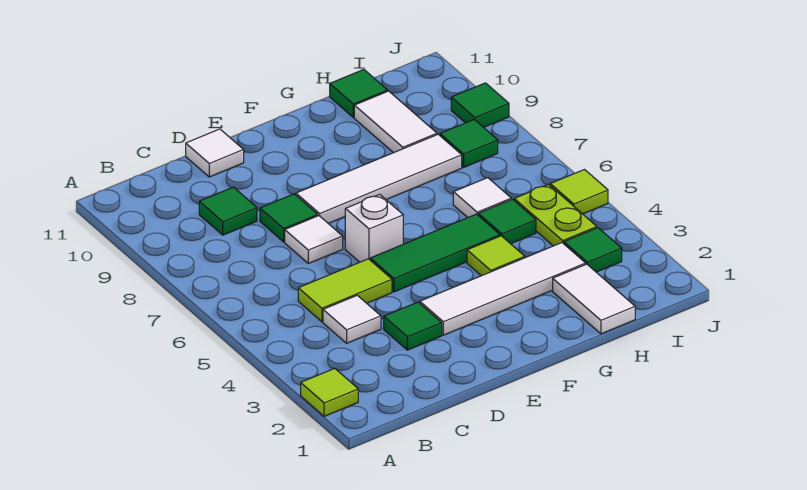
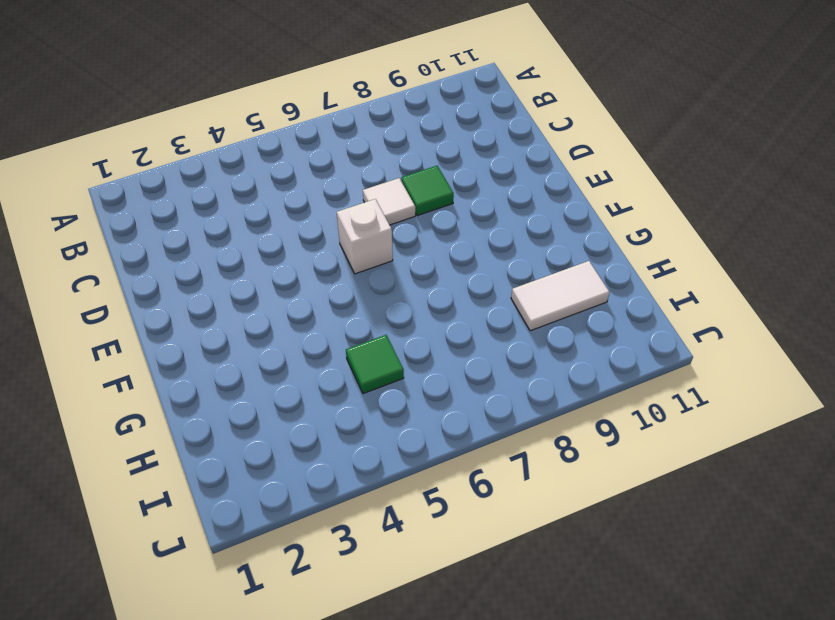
none -> lime tile A2 level 1
none -> white tile C4 level 1
none -> lime tile C5:D5 level 1

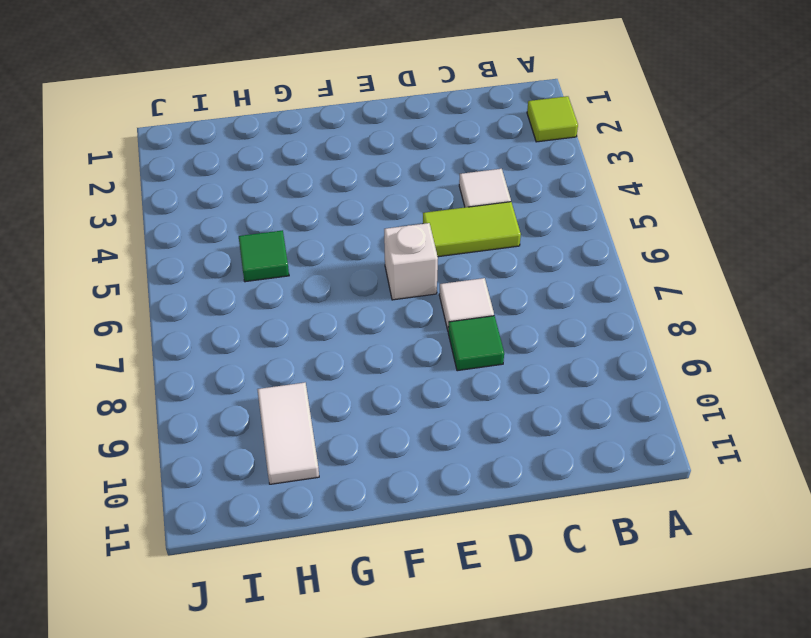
none -> green tile C9 level 1
none -> green tile D3 level 1
none -> white tile D11 level 1

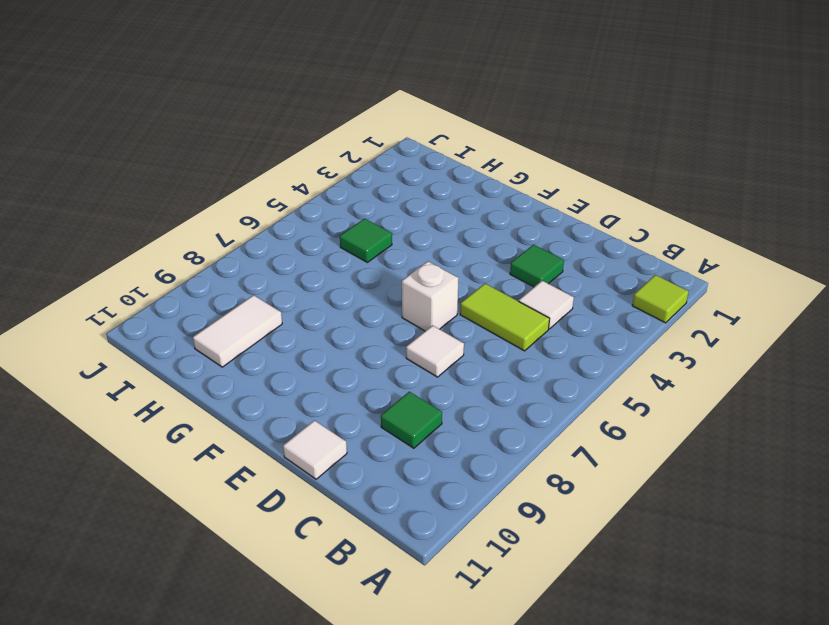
none -> green tile D8 level 1
none -> white tile E3:H3 level 1
none -> green tile E5:G5 level 1

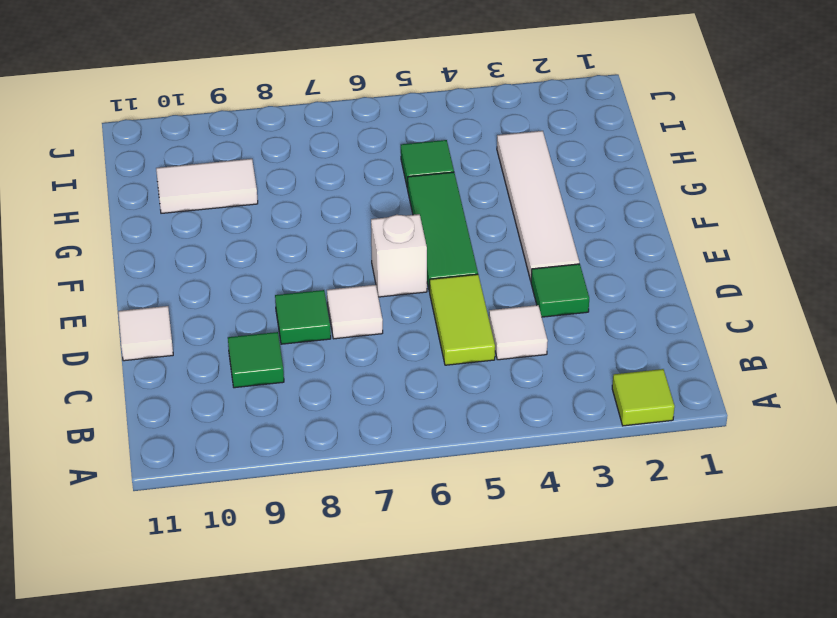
none -> white tile E8:H8 level 1
none -> lime tile G4 level 1
none -> white tile H1:H2 level 1

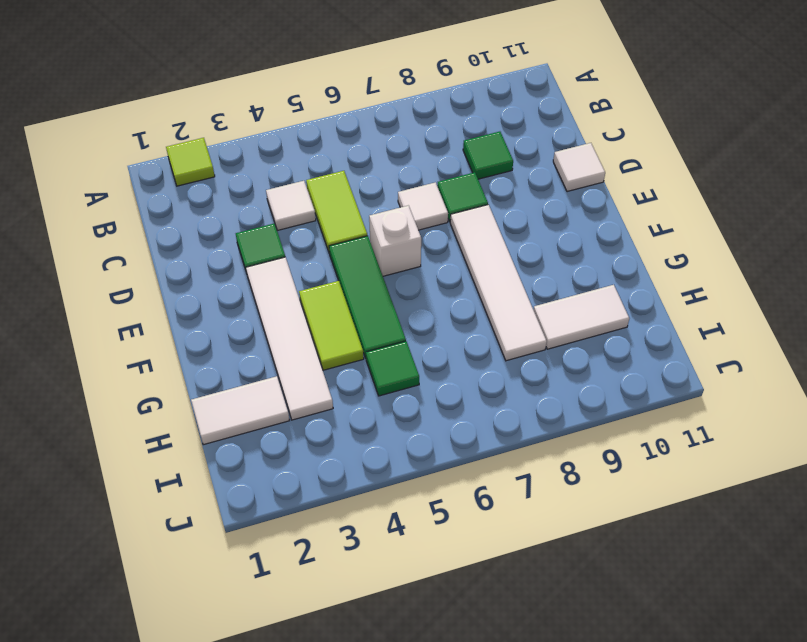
lime tile F4:G4 level 1 -> lime tile G4 level 1
none -> white tile H6 level 1
none -> green tile H11 level 1
none -> green tile I3 level 1

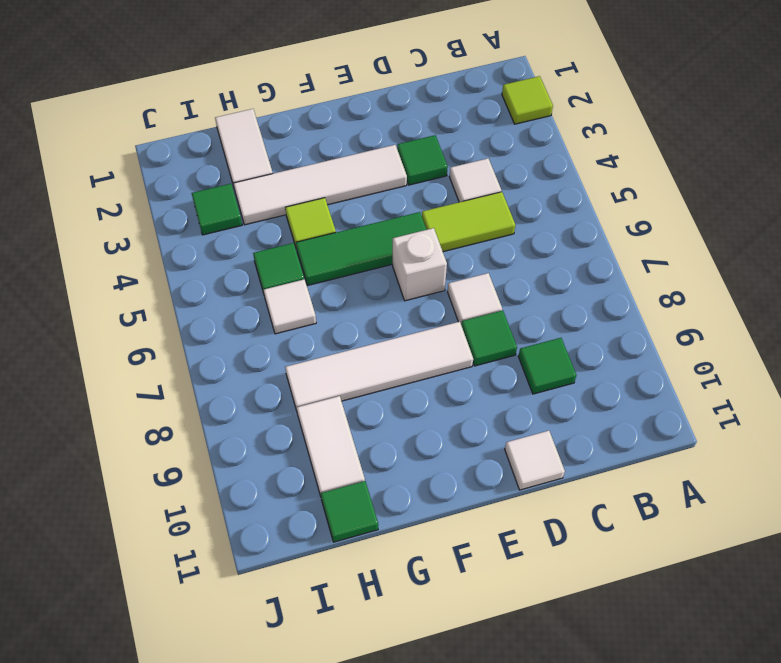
none -> lime plate I4:I5 level 1
none -> green tile I8 level 1
none -> lime tile J5 level 1

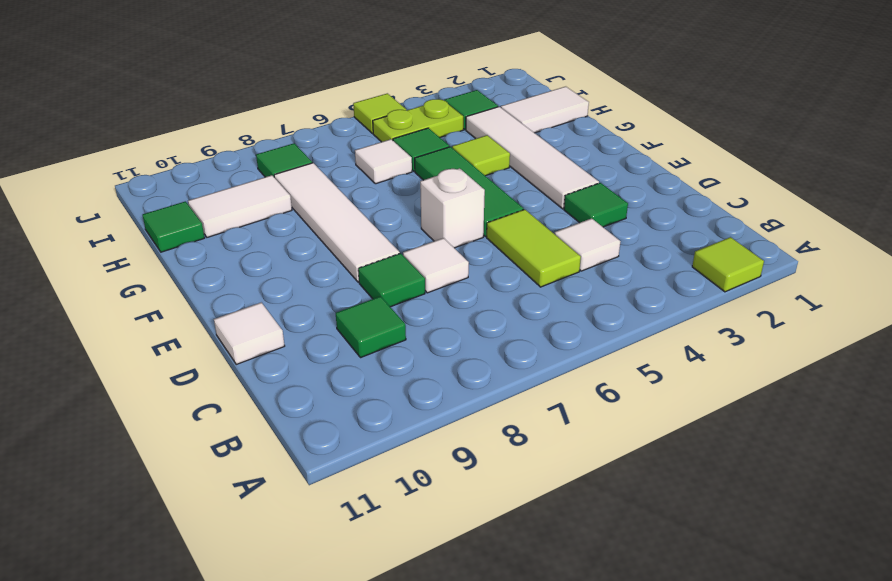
none -> green tile J9 level 1

